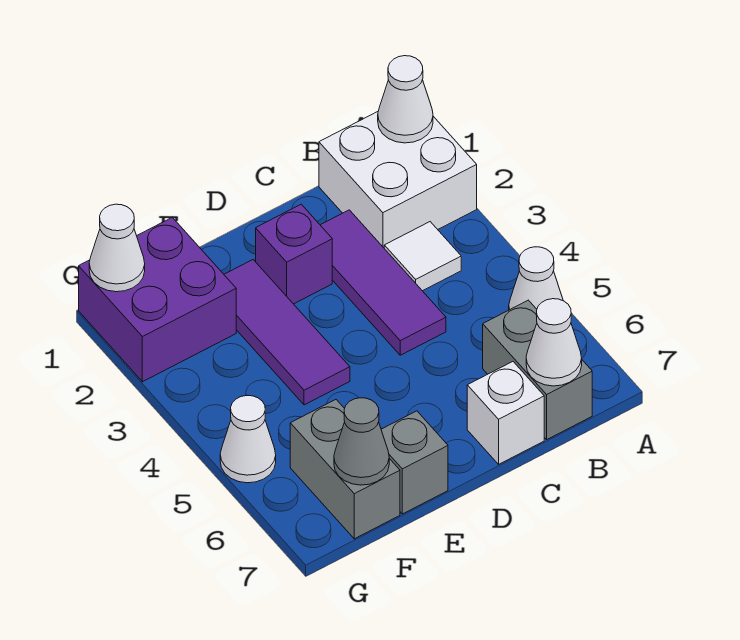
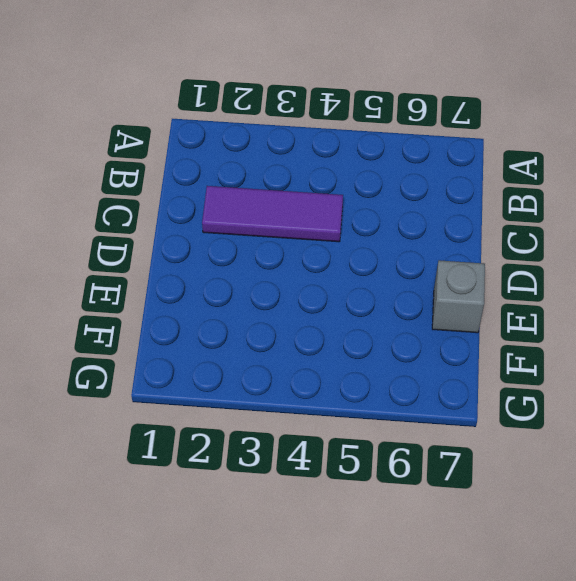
none -> white brick A1:B2 level 1
none -> white cone A5 level 1
none -> white tile B3 level 1

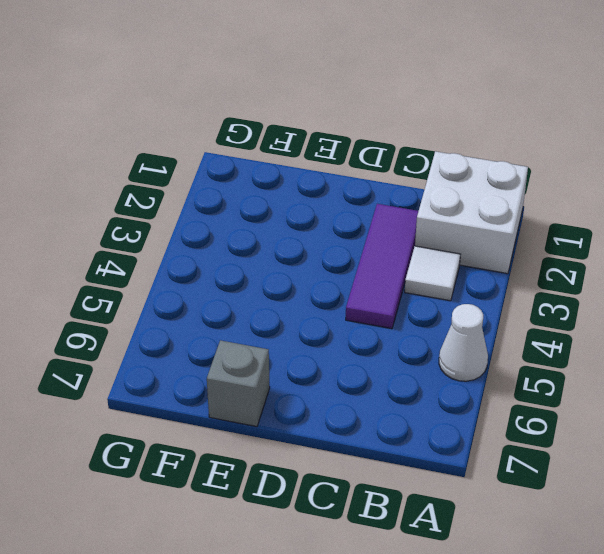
none -> grey brick B6:B7 level 1
none -> white brick C7 level 1
none -> purple brick D2 level 1

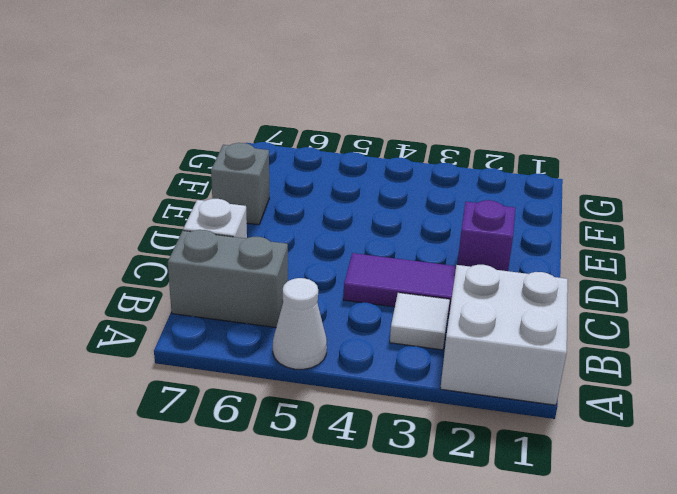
none -> purple tile E2:E4 level 1
none -> purple brick F1:G2 level 1
none -> grey brick F6:F7 level 1

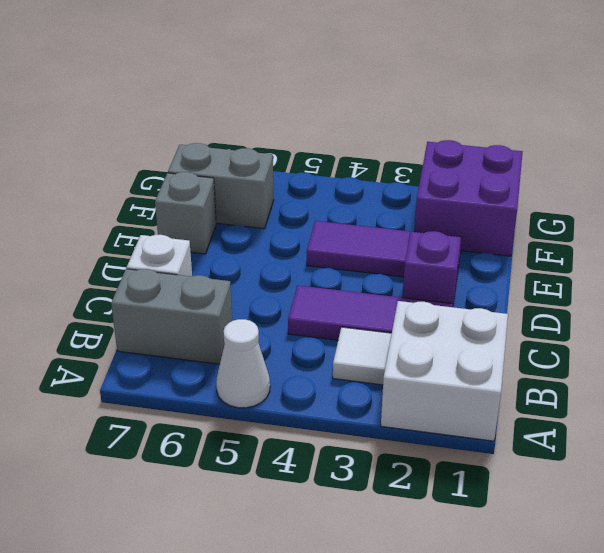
none -> white cone G5 level 1
none -> white cone A1 level 2
none -> white cone B7 level 2

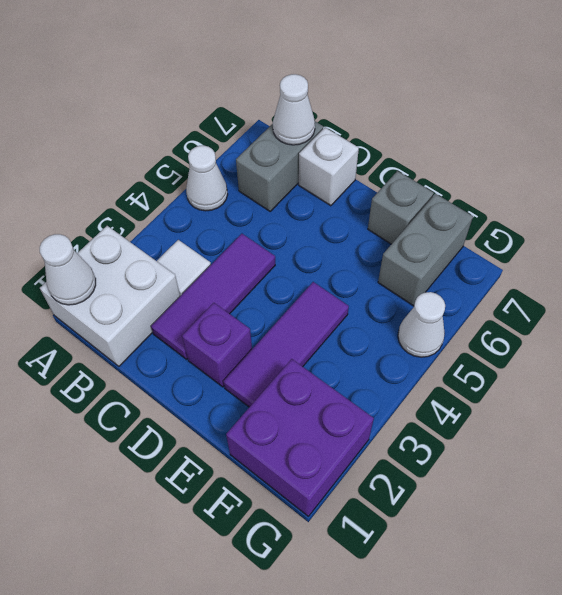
none -> grey cone F7 level 2
none -> white cone G1 level 2

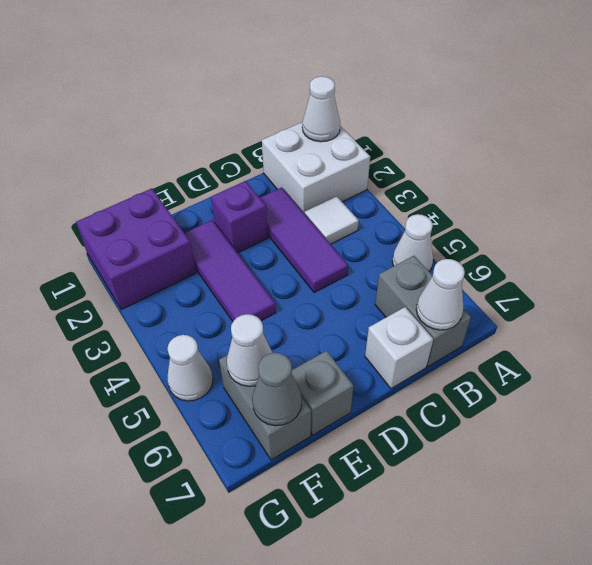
white cone F6 level 2 -> white cone G1 level 2

